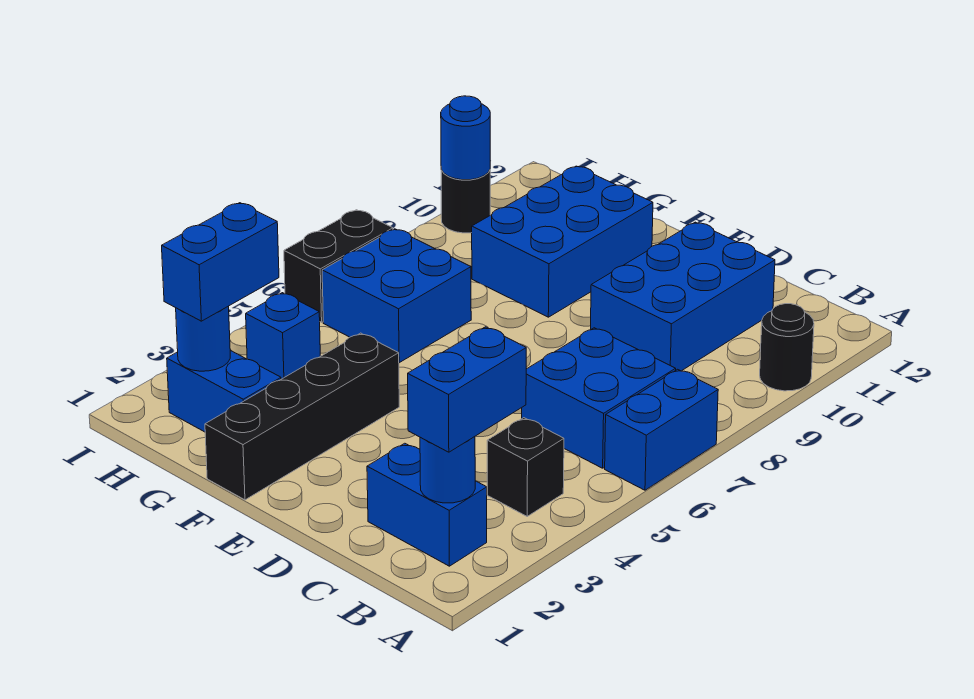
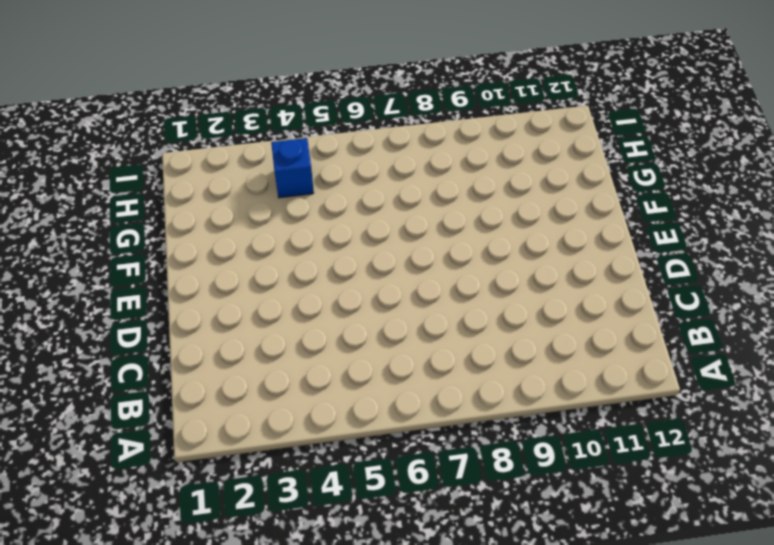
none -> blue brick A6:A7 level 1
none -> black round brick A10 level 1
none -> blue brick B2:C2 level 1

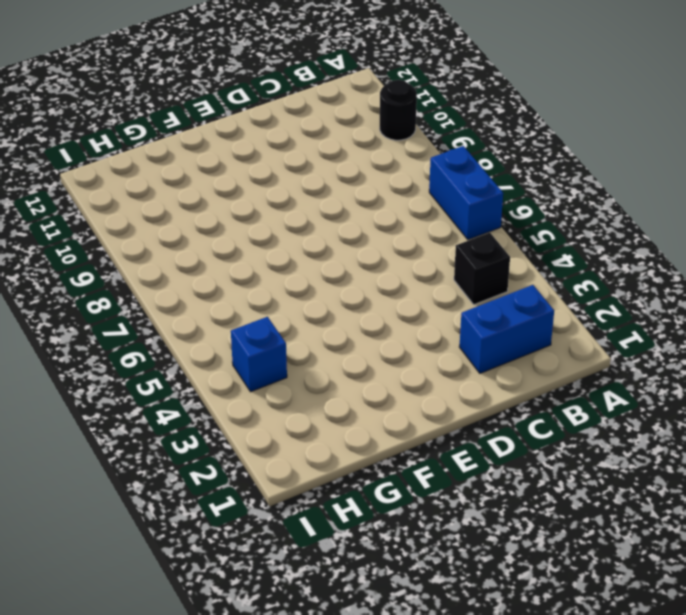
none -> blue brick B6:C7 level 1
none -> blue brick C9:D11 level 1
none -> black brick F1:F4 level 1

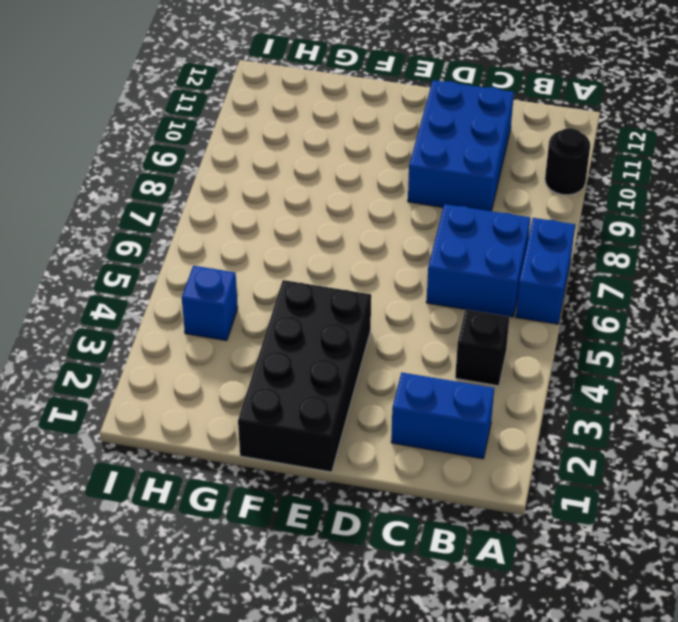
black brick E1:F4 level 1 -> black brick F1:F4 level 1
none -> blue brick F9:G11 level 1
none -> blue brick G2:H2 level 1
none -> blue brick G6:H7 level 1

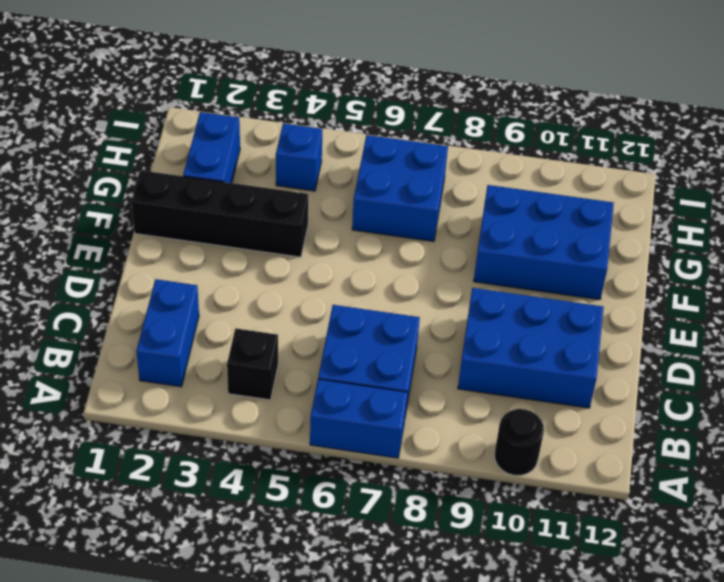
none -> black brick I6:I7 level 1
none -> black round brick I10 level 1
none -> blue round brick B2 level 2

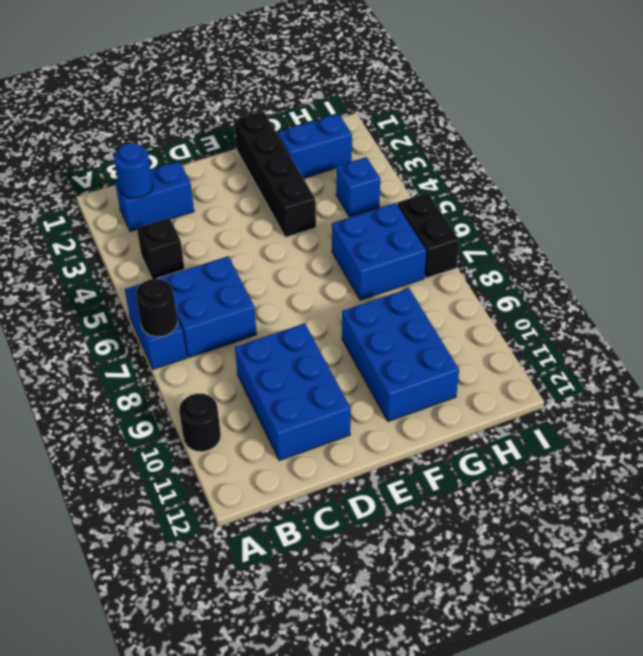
black round brick A7 level 2 -> black round brick I10 level 1
none -> blue round brick H2 level 2
none -> blue round brick I10 level 2
none -> blue brick B2:B3 level 3

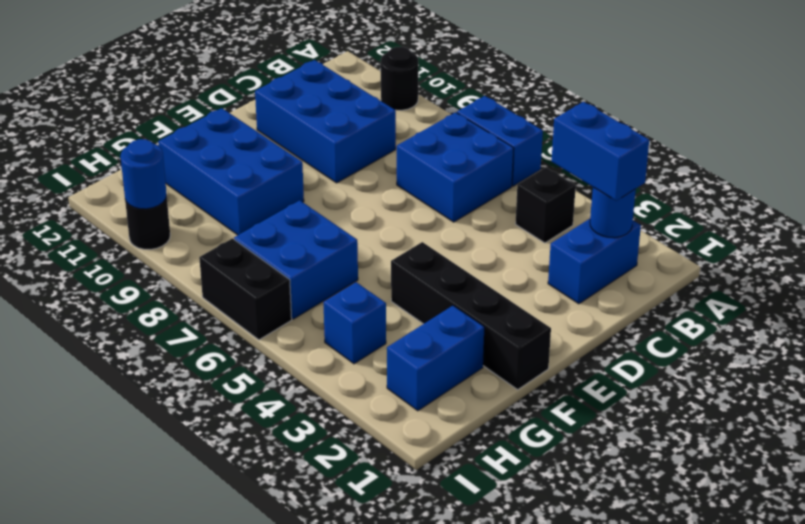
none -> blue round brick H2 level 2
none -> blue brick H2:H3 level 3

